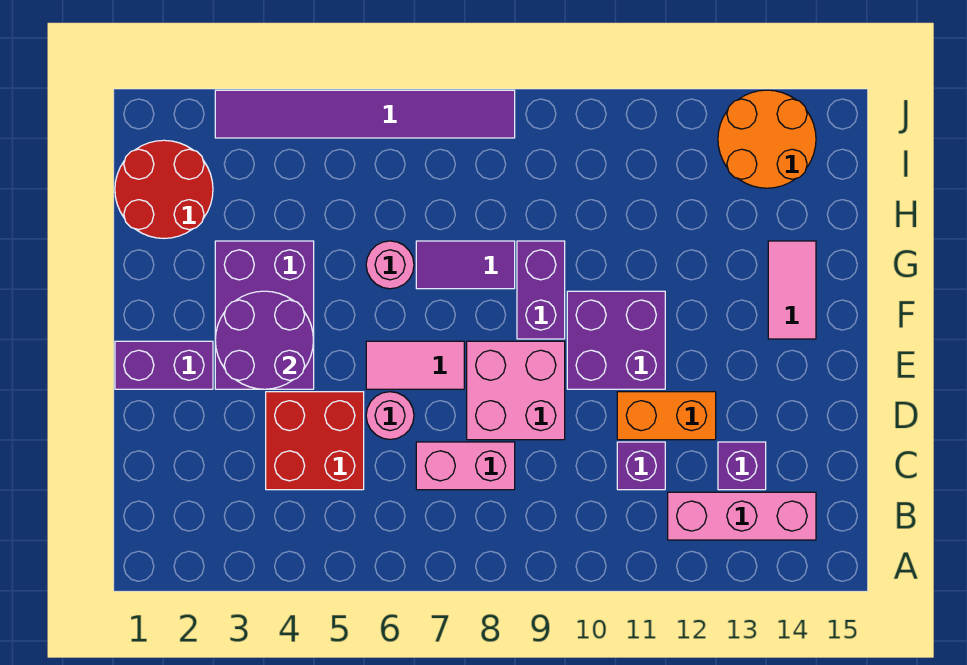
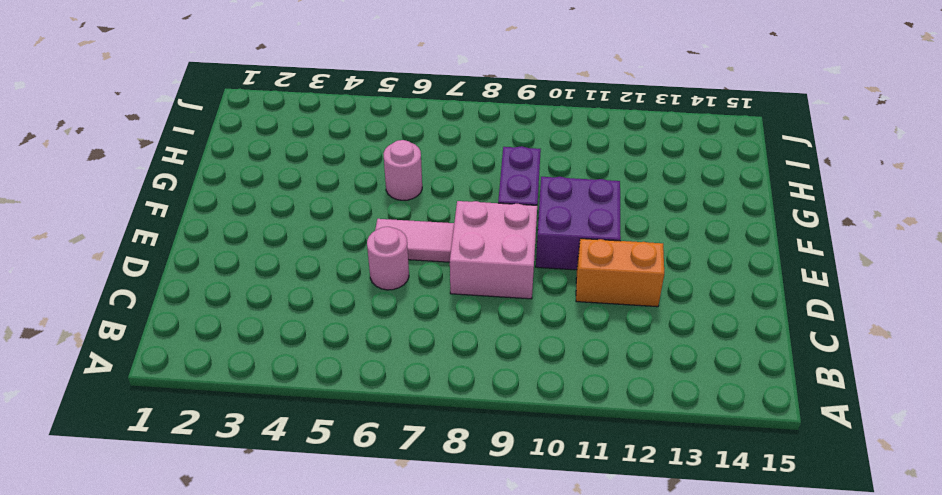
none -> pink brick B12:B14 level 1
none -> red brick C4:D5 level 1
none -> pink brick C7:C8 level 1

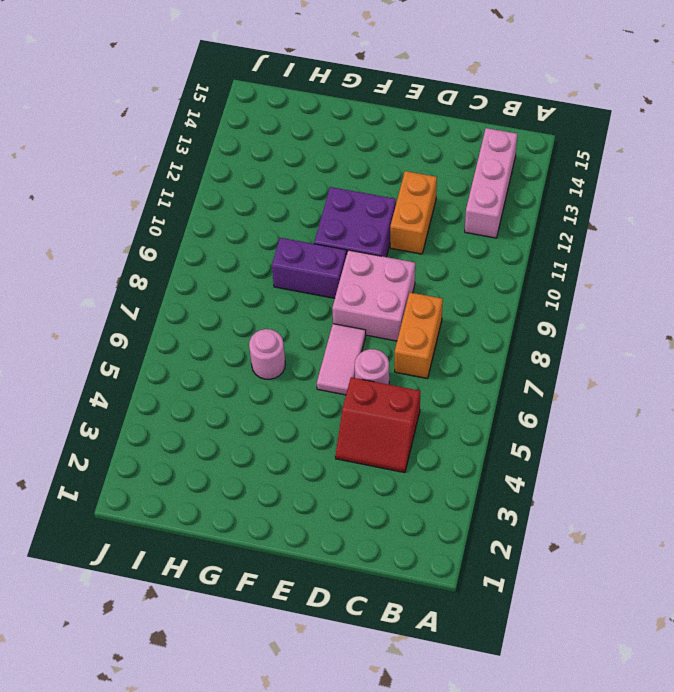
red slope C4:D5 level 1 top 5 -> red brick C4:D5 level 1
orange brick C7:C8 level 1 -> pink brick C7:C8 level 1
none -> purple brick C11 level 1
none -> purple brick C13 level 1
none -> purple brick E1:E2 level 1

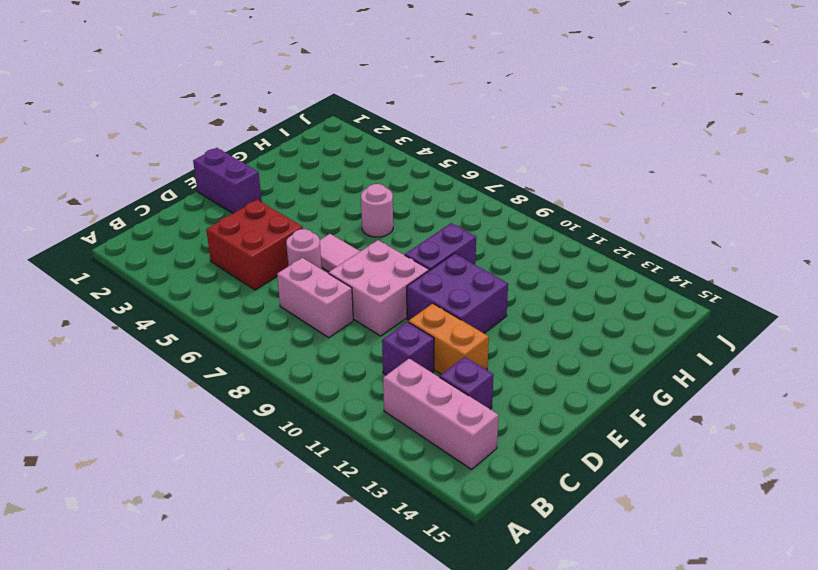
none -> purple brick E3:G4 level 1
none -> pink tile F14:G14 level 1
none -> purple tile G7:G8 level 1

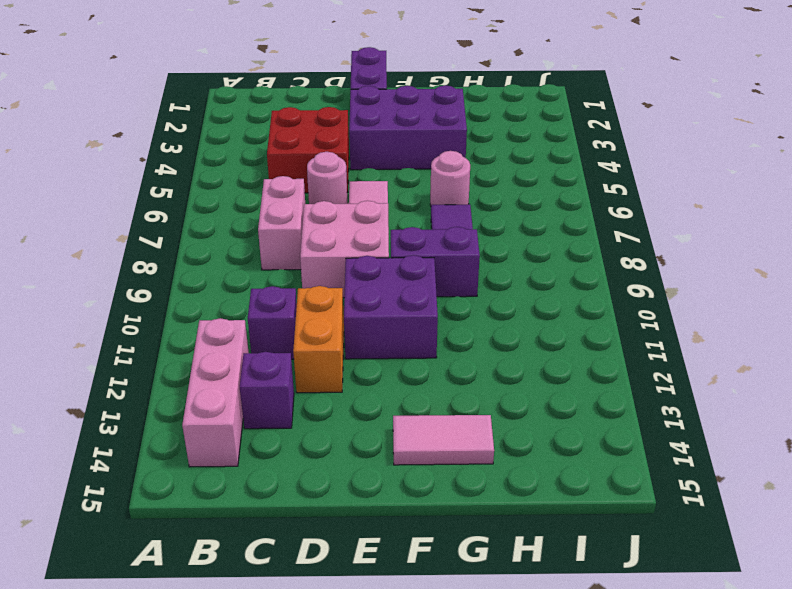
none -> red round brick H1:I2 level 1
none -> orange round brick I13:J14 level 1
none -> purple tile J3:J8 level 1

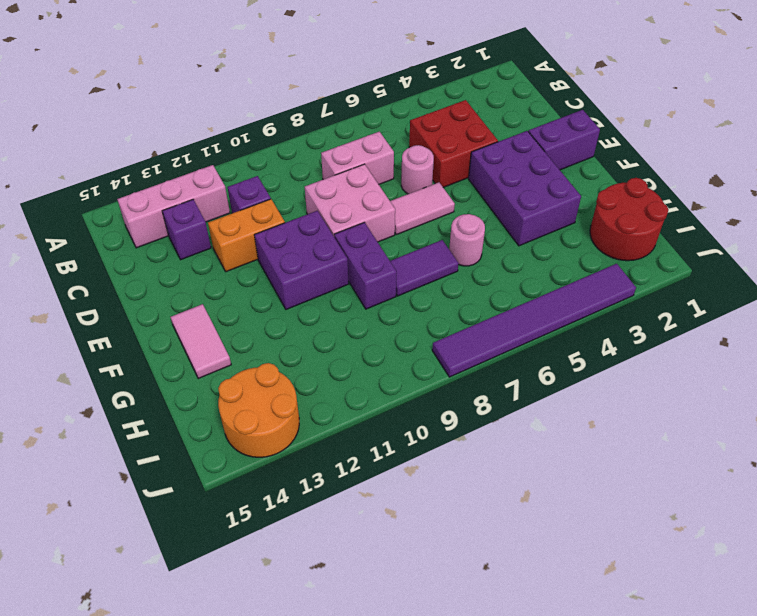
none -> purple round brick E3:F4 level 2

